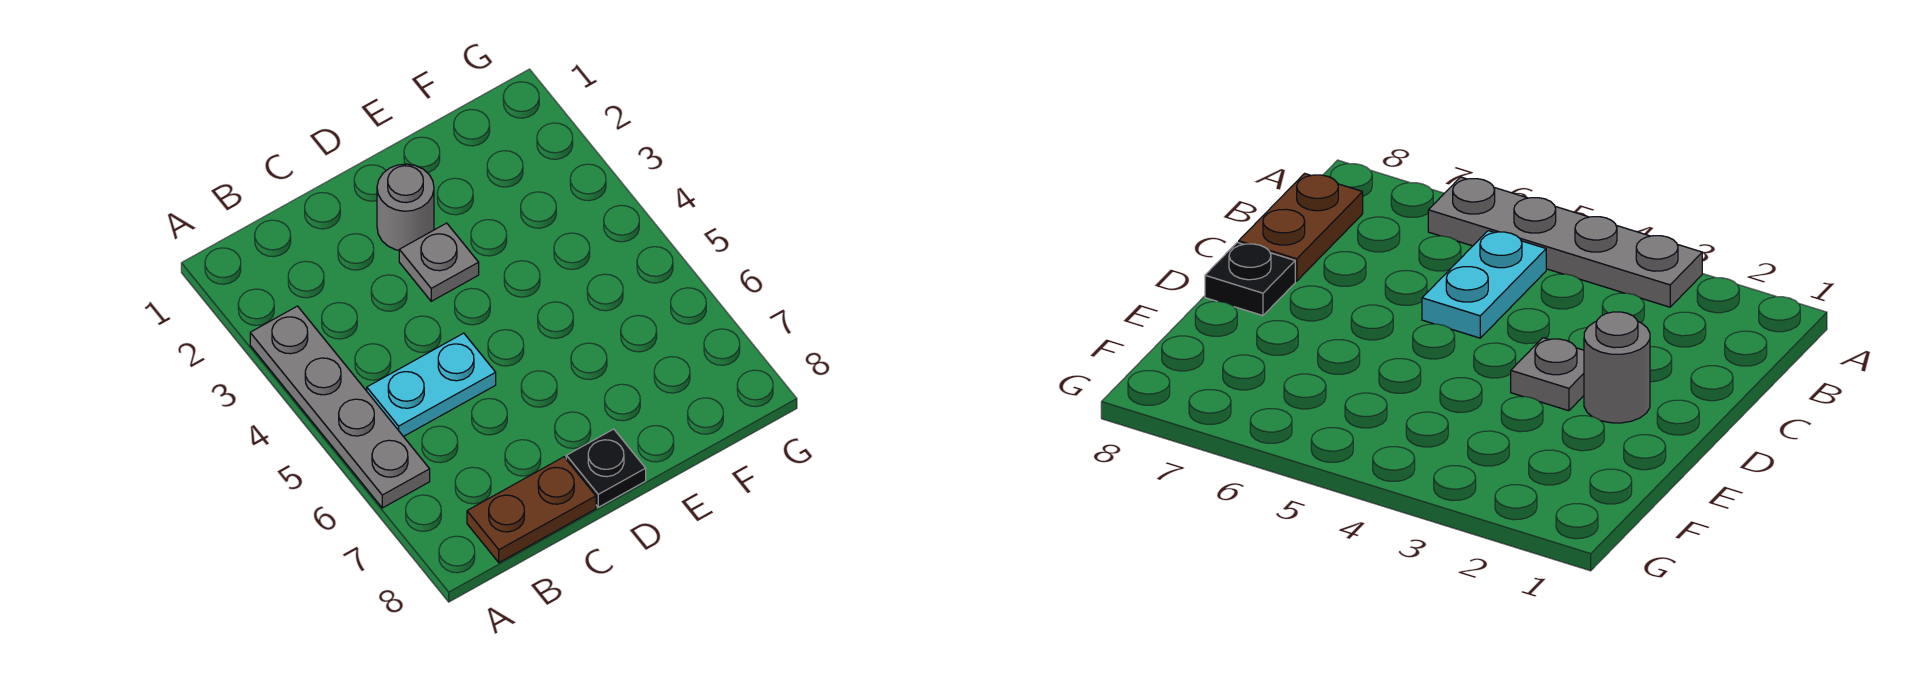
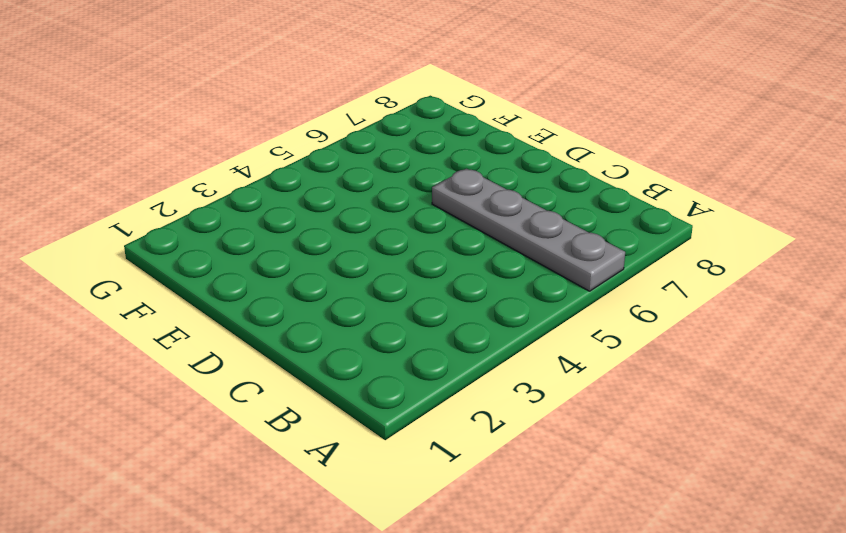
grey plate A6:D6 level 1 -> grey plate A3:A6 level 1
none -> cyan plate B5:C5 level 1
none -> brown plate B8:C8 level 1

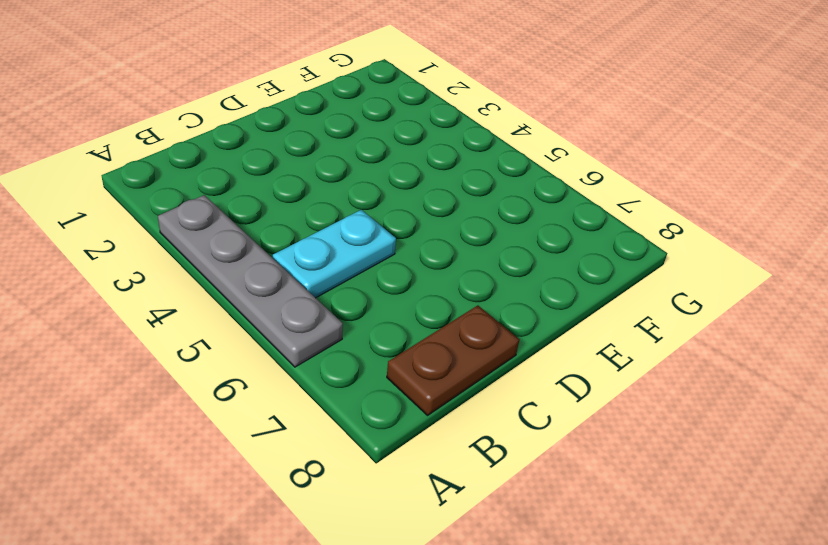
none -> grey round brick D2 level 1
none -> grey plate D3 level 1

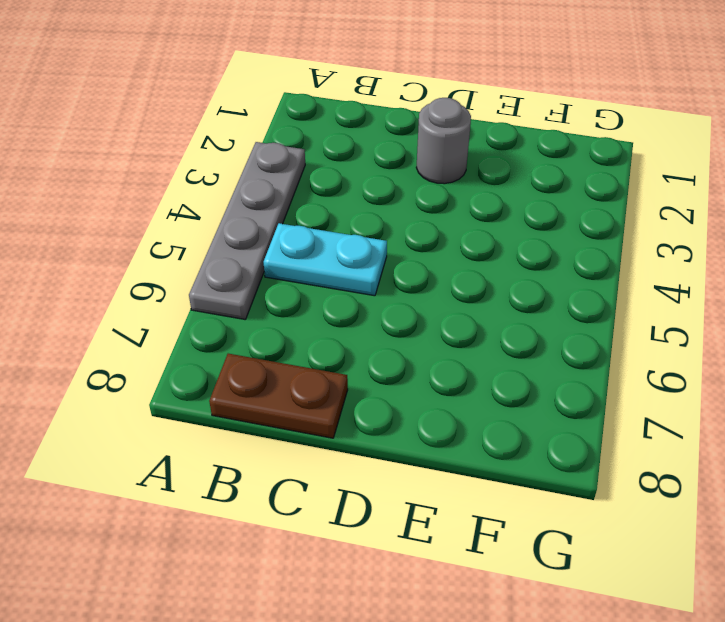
none -> grey plate D3 level 1
none -> black plate D8 level 1

